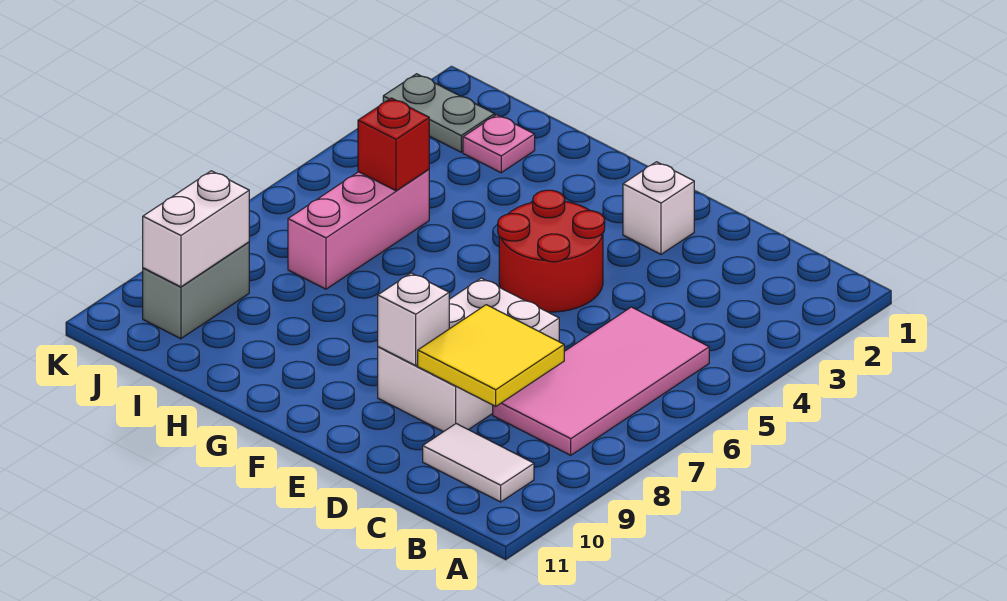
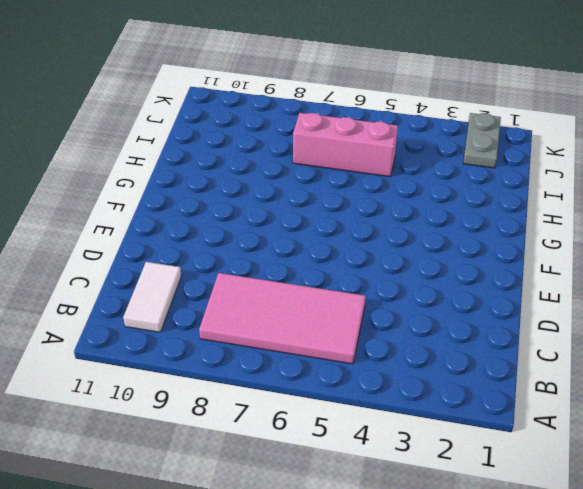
none -> white brick D7:E9 level 1
none -> white brick E2 level 1
none -> red round brick E4:F5 level 1

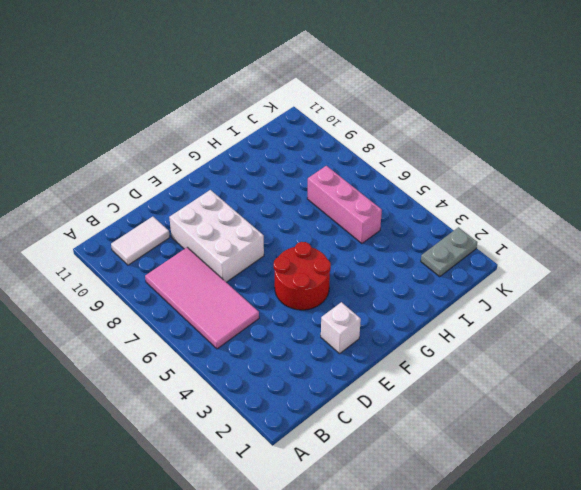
none -> pink plate I2 level 1
none -> grey brick J9:J10 level 1
none -> yellow tile C8:D9 level 2

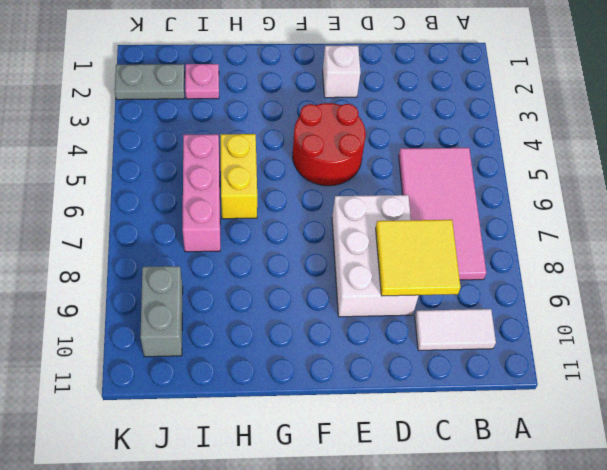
yellow brick H5:H6 level 1 -> none
none -> white brick E9 level 2
none -> red brick I5 level 2
none -> white brick J9:J10 level 2

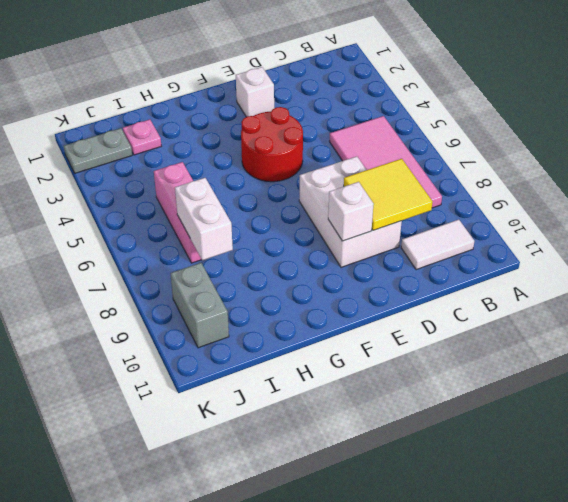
white brick I7:I8 level 2 -> white brick J9:J10 level 2
none -> red brick I5 level 2

